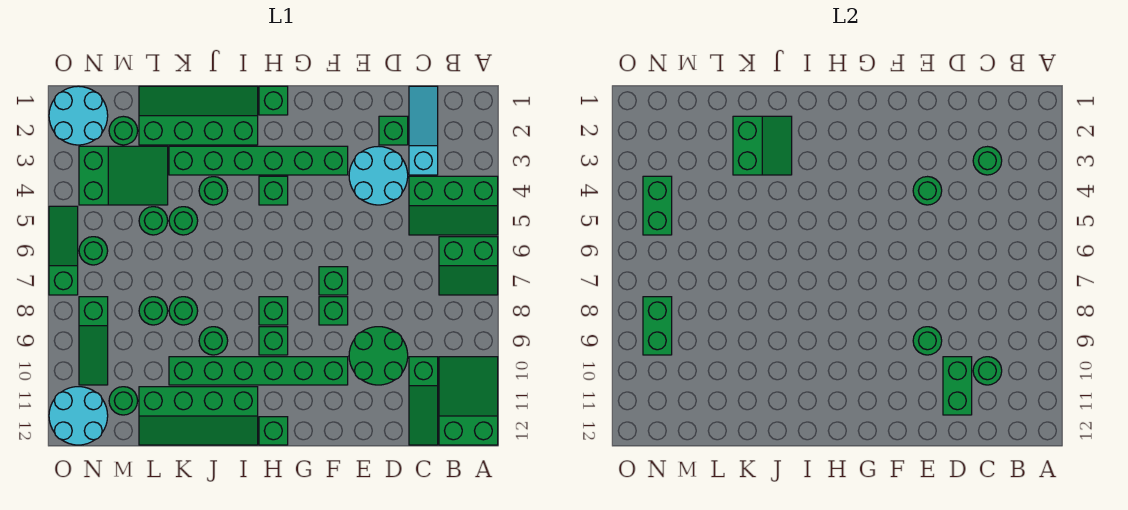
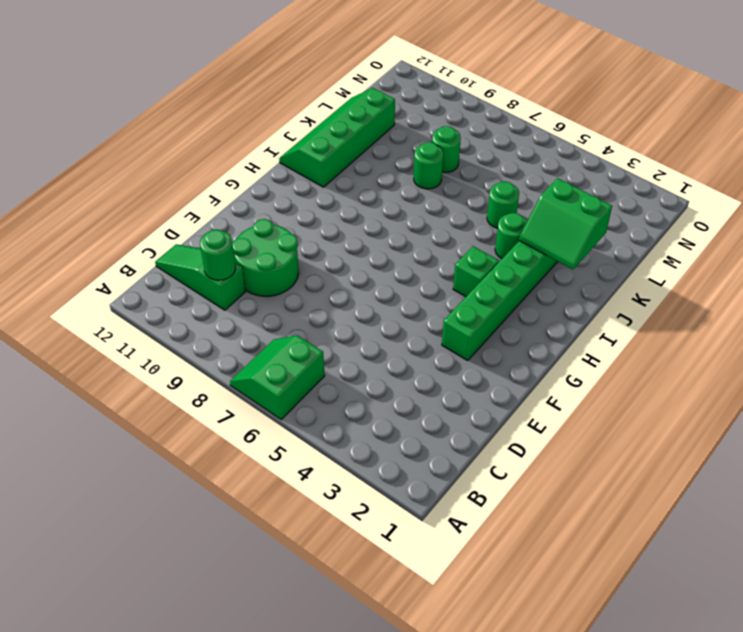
none -> green slope A4:C5 level 1 top 4
none -> green slope A10:B12 level 1 top 12
none -> cyan slope C1:C3 level 1 top 3
none -> green brick D2 level 1

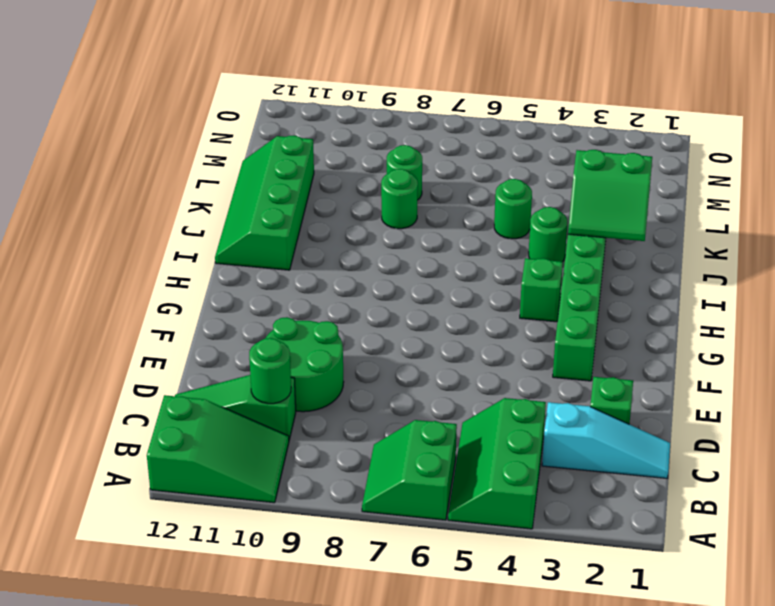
none -> cyan round brick D3:E4 level 1
none -> green brick F7 level 1
none -> green brick F8 level 1
none -> green brick F10:K10 level 1

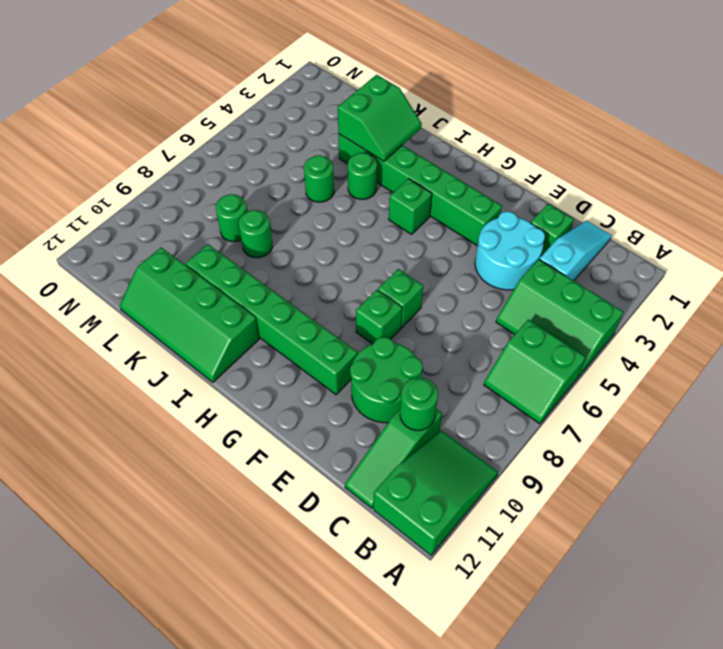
none -> green brick H1 level 1
none -> green brick H8 level 1
none -> green brick H9 level 1
none -> green brick H12 level 1

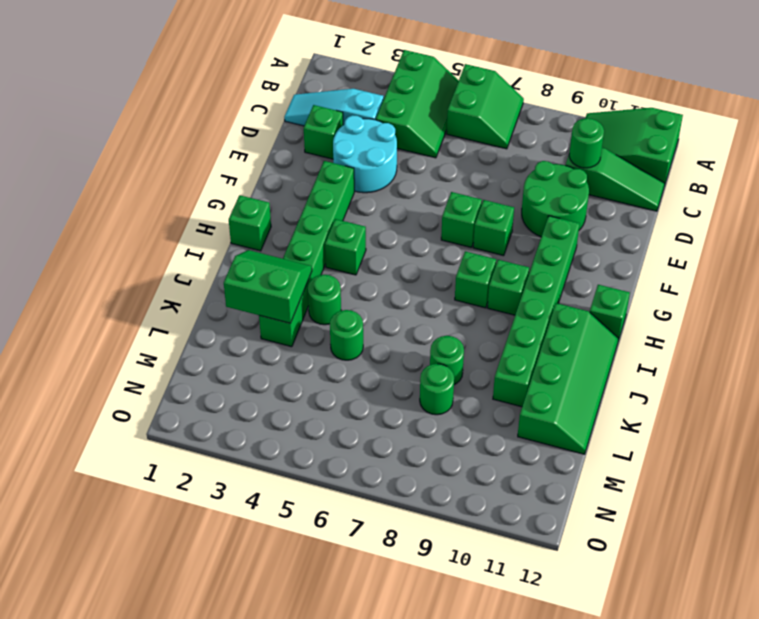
none -> green slope I1:L2 level 1 top 2
none -> green round brick J9 level 1
none -> green slope L3:N4 level 1 top N
none -> green round brick L5 level 1

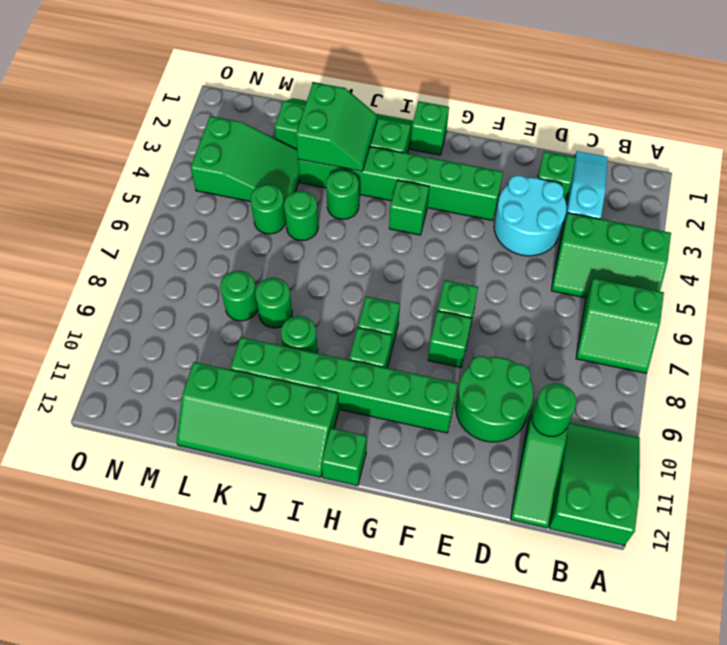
none -> green round brick M2 level 1
none -> green round brick M11 level 1
none -> cyan round brick N1:O2 level 1
none -> green round brick N6 level 1

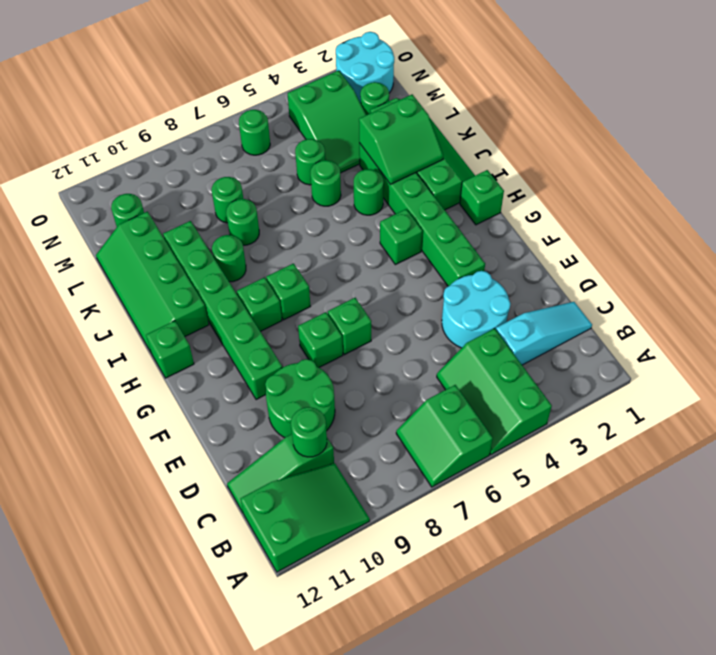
none -> green brick D2 level 1
none -> green slope N8:N10 level 1 top 8
none -> cyan round brick N11:O12 level 1
none -> green slope O5:O7 level 1 top 7

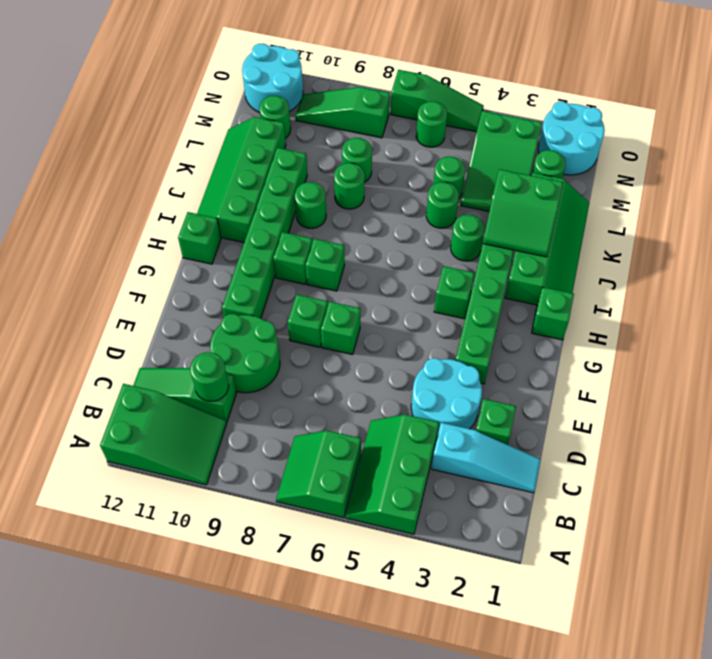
none -> green round brick C3 level 2
none -> green brick D10:D11 level 2
none -> green round brick E4 level 2
none -> green round brick E9 level 2

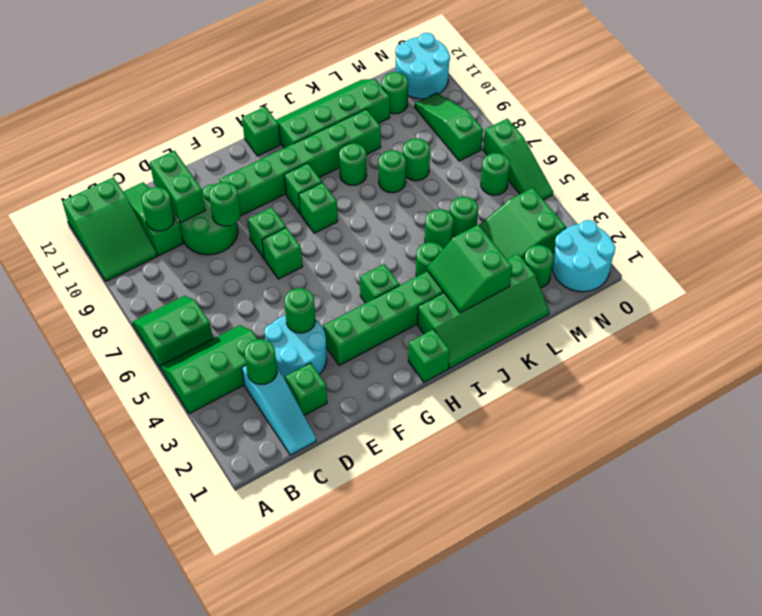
none -> green brick N4:N5 level 2
none -> green brick N8:N9 level 2

